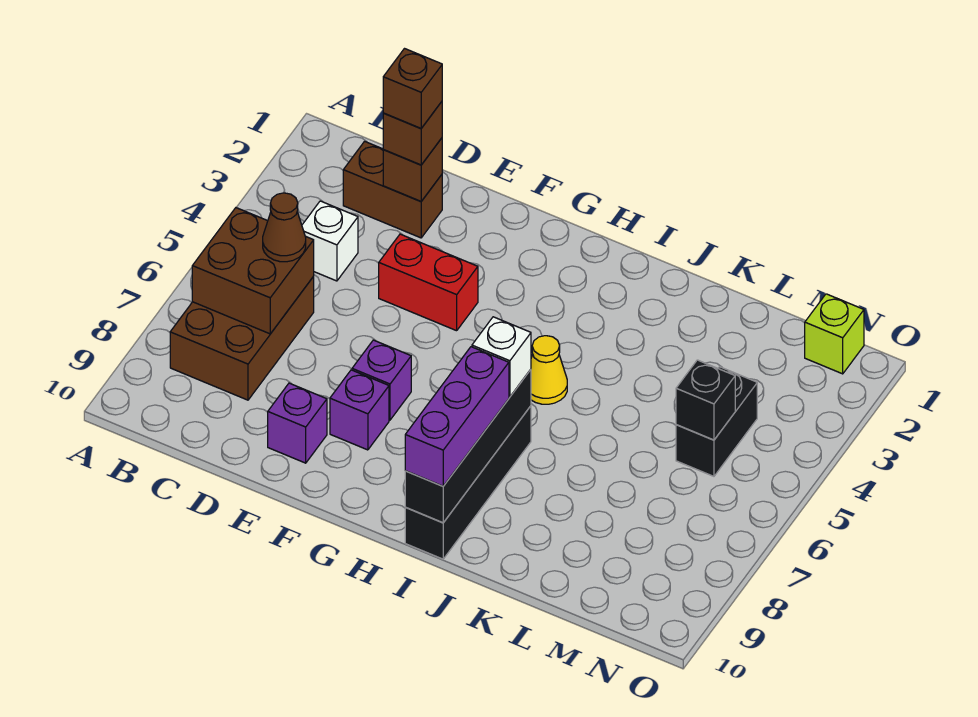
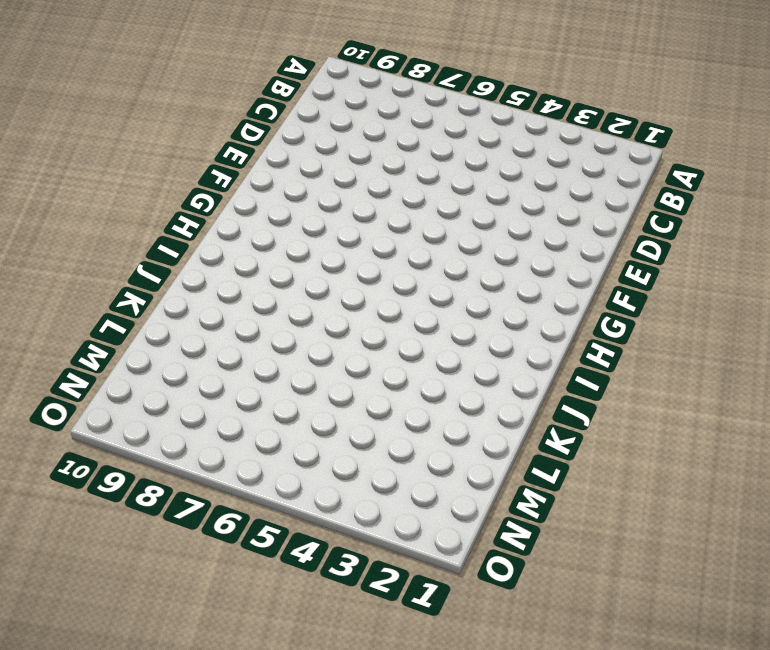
none -> brown brick B6:C8 level 1
none -> brown brick C2:D2 level 1
none -> white brick C4 level 1

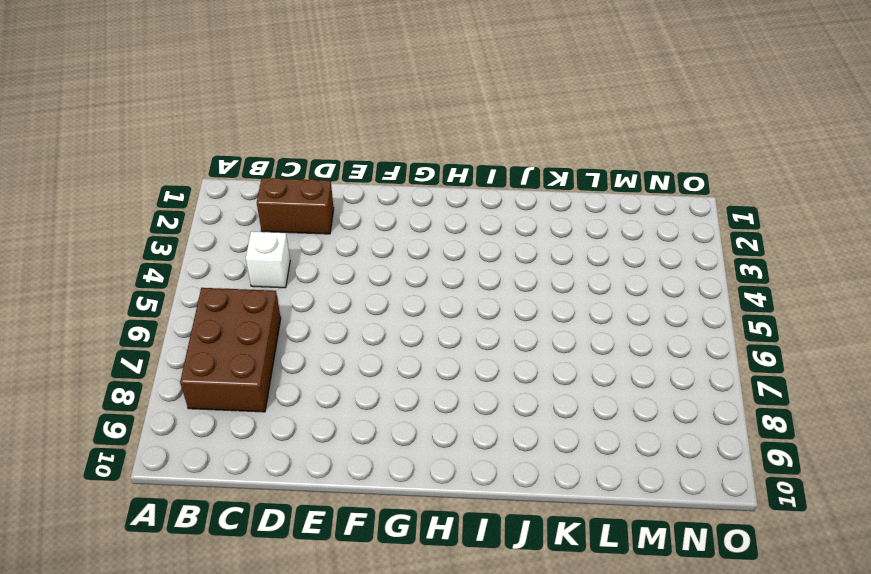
none -> red brick E4:F4 level 1
none -> purple brick E9 level 1
none -> purple brick F7 level 1

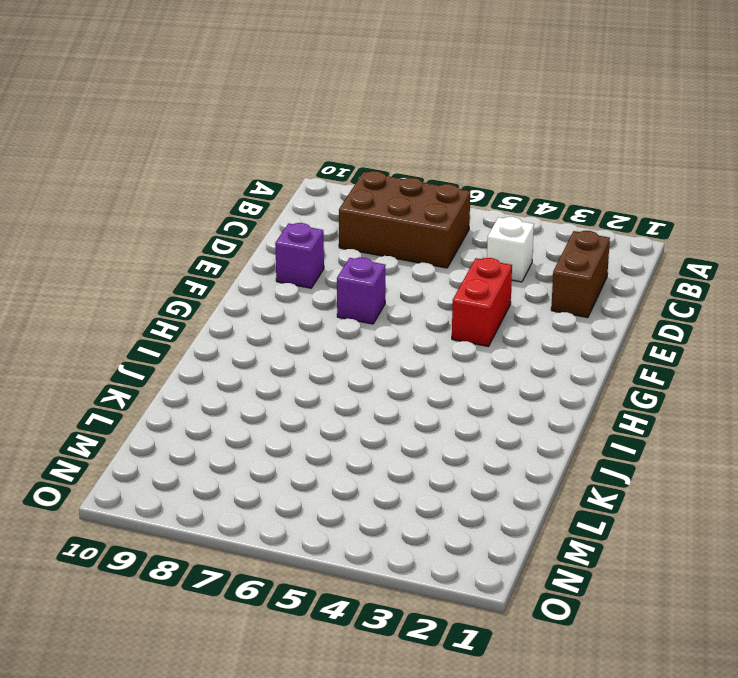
none -> purple brick F8 level 1
none -> yellow cone I5 level 1
none -> black brick I7:I10 level 1

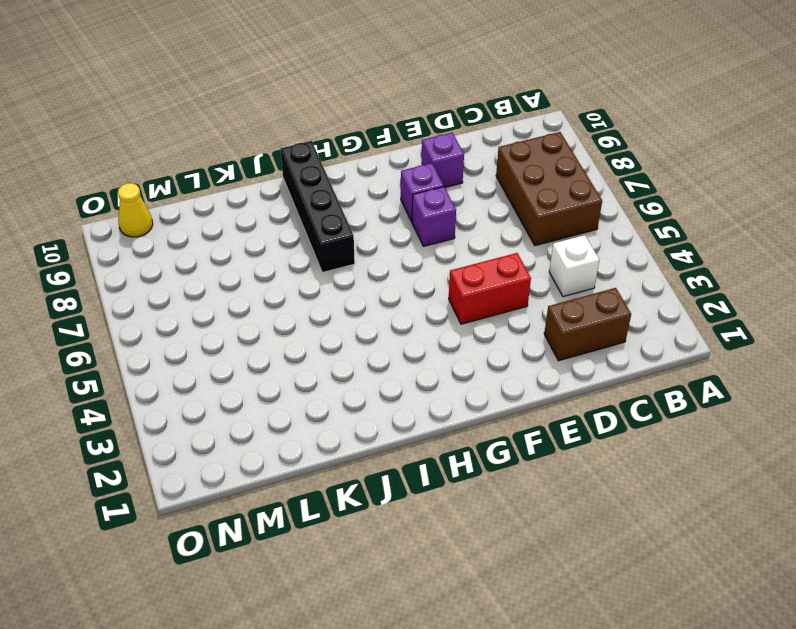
yellow cone N10 level 1 -> yellow cone I5 level 1
none -> black brick M4:M5 level 1
none -> lime brick N1 level 1
none -> brown brick B6:C7 level 2

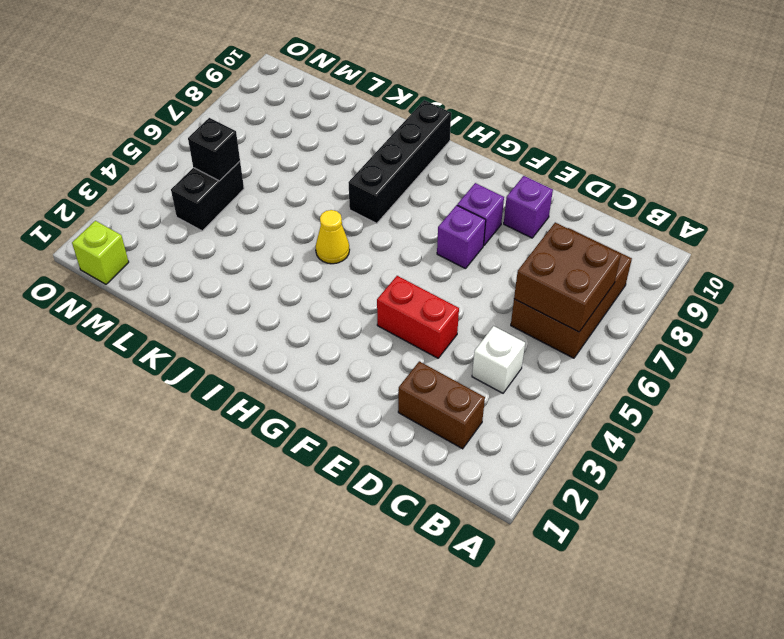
none -> brown brick D2 level 2
none -> black brick I7:I10 level 2
none -> brown cone C6 level 3

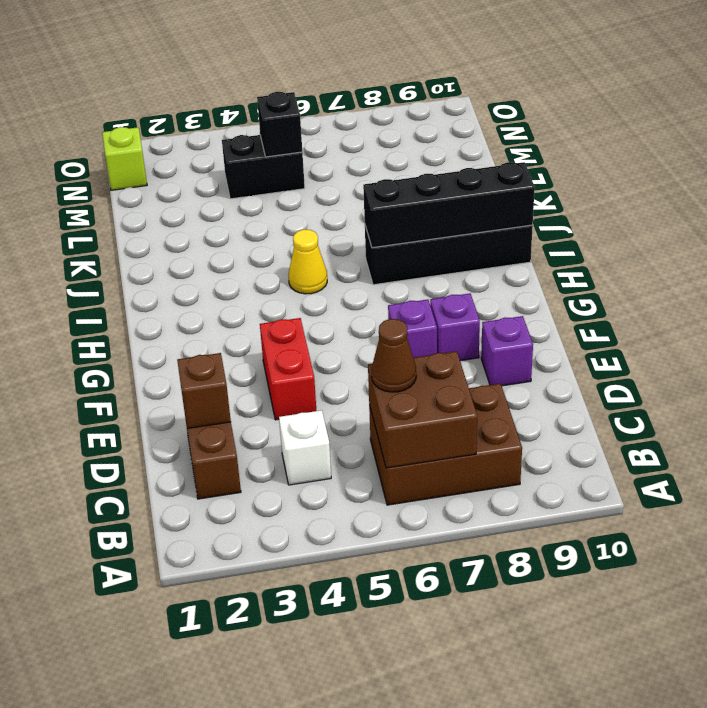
none -> brown brick D2 level 3
none -> white brick I7 level 3
none -> purple brick I8:I10 level 3

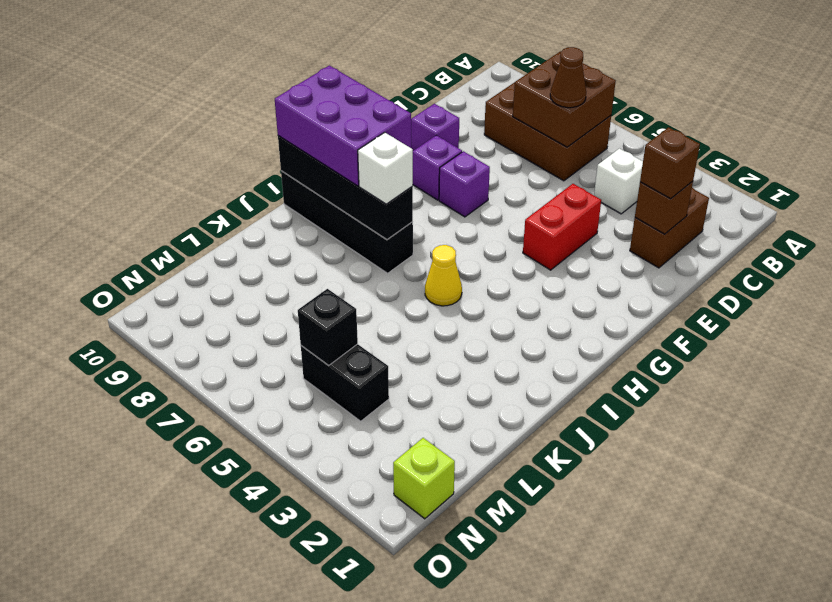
purple brick H8:I10 level 3 -> purple brick I8:I10 level 3
none -> brown brick D2 level 4

